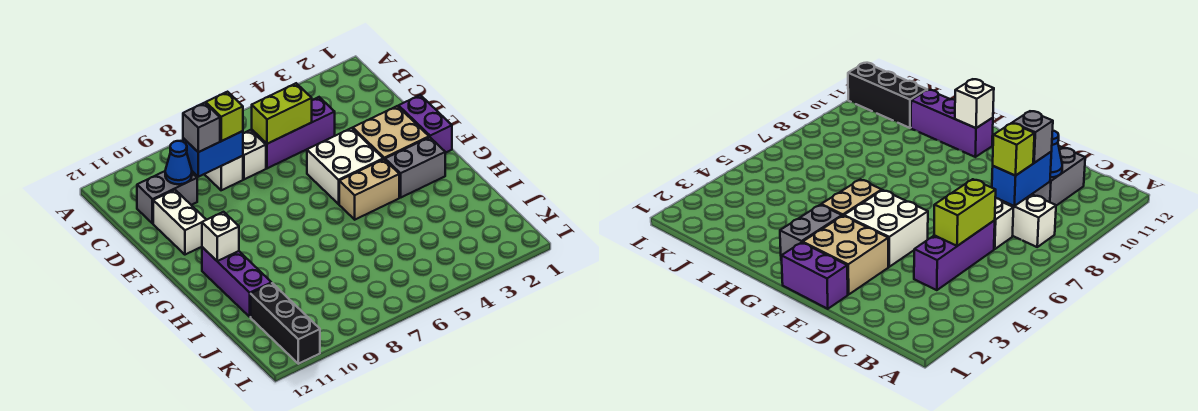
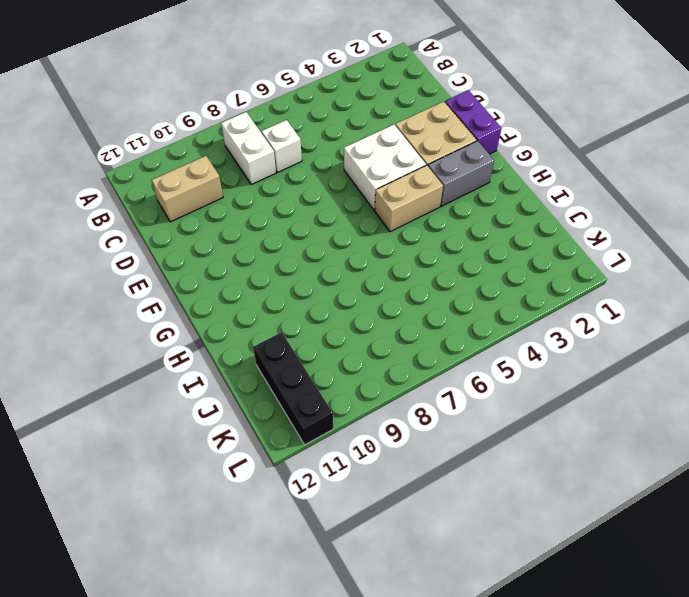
tan brick C10:C11 level 1 -> grey brick C10:C11 level 1
none -> purple brick C4:C6 level 1
none -> white brick D11:E11 level 1
none -> purple brick G11:I11 level 1

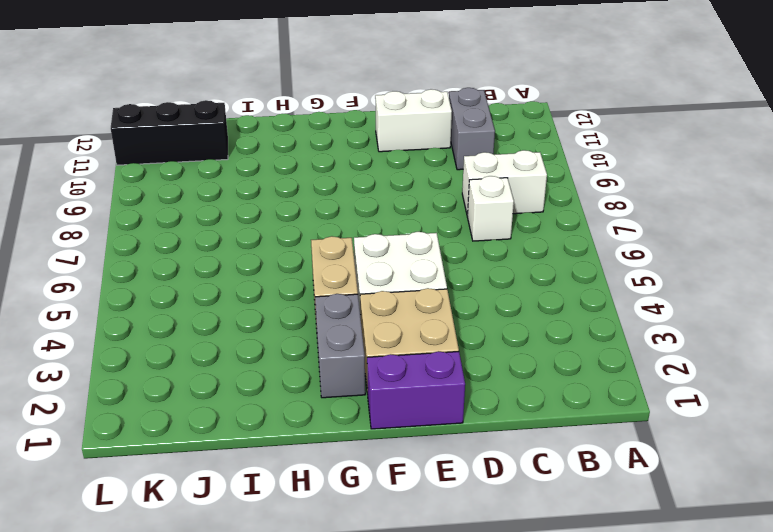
none -> purple brick C4:C6 level 1
none -> purple brick G11:I11 level 1
none -> lime brick C5:C6 level 2

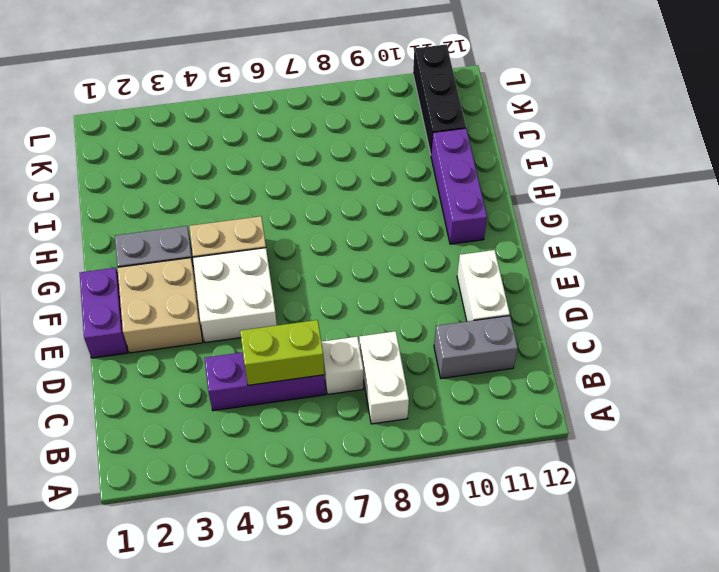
none -> blue brick C8:C9 level 2
none -> blue cone C10 level 2
none -> white brick G11 level 2

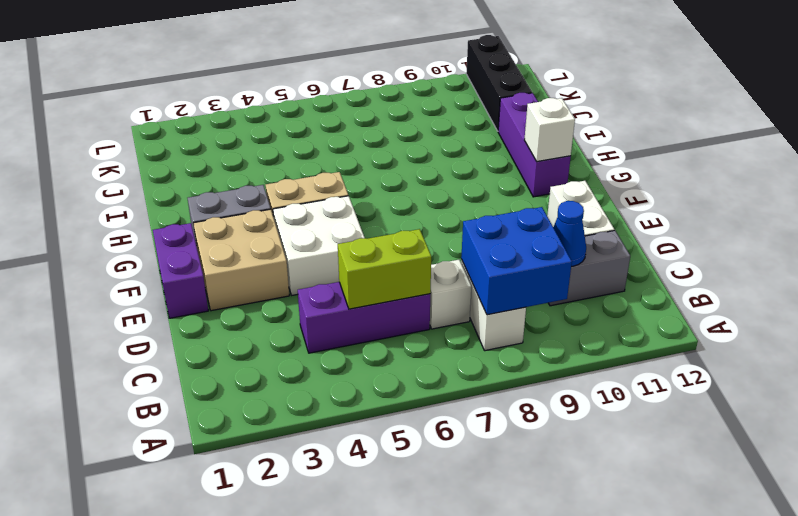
blue brick B8:C9 level 2 -> blue brick C8:C9 level 2
none -> lime brick C8 level 3
none -> grey brick C9 level 3

